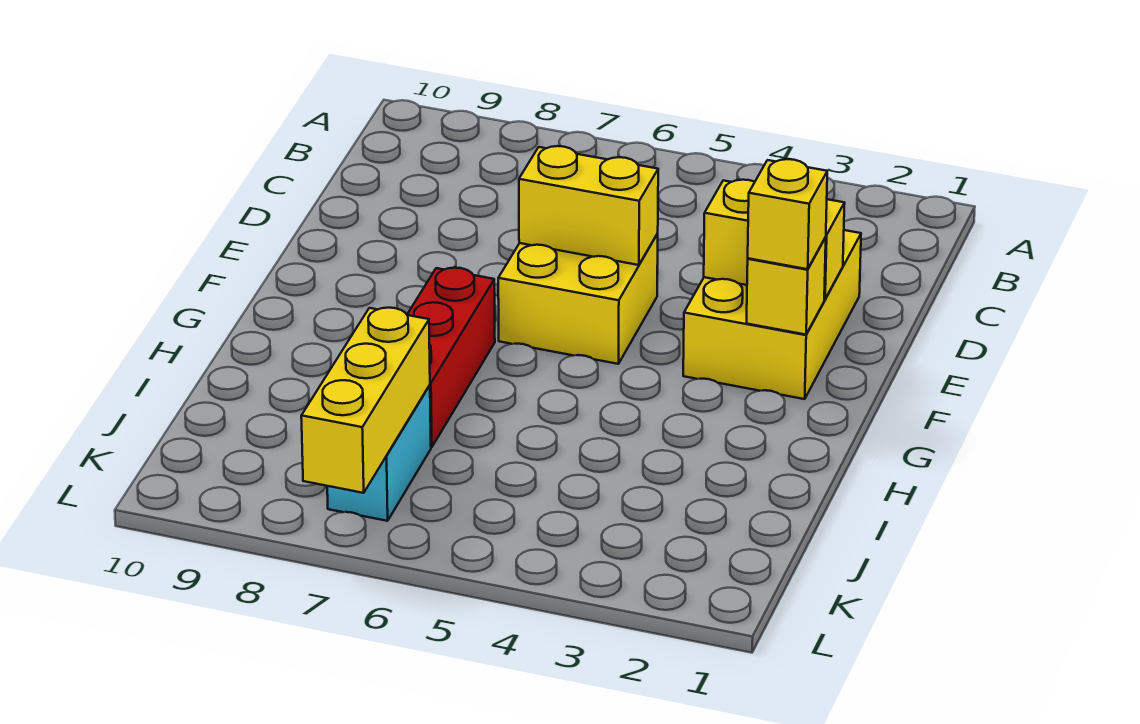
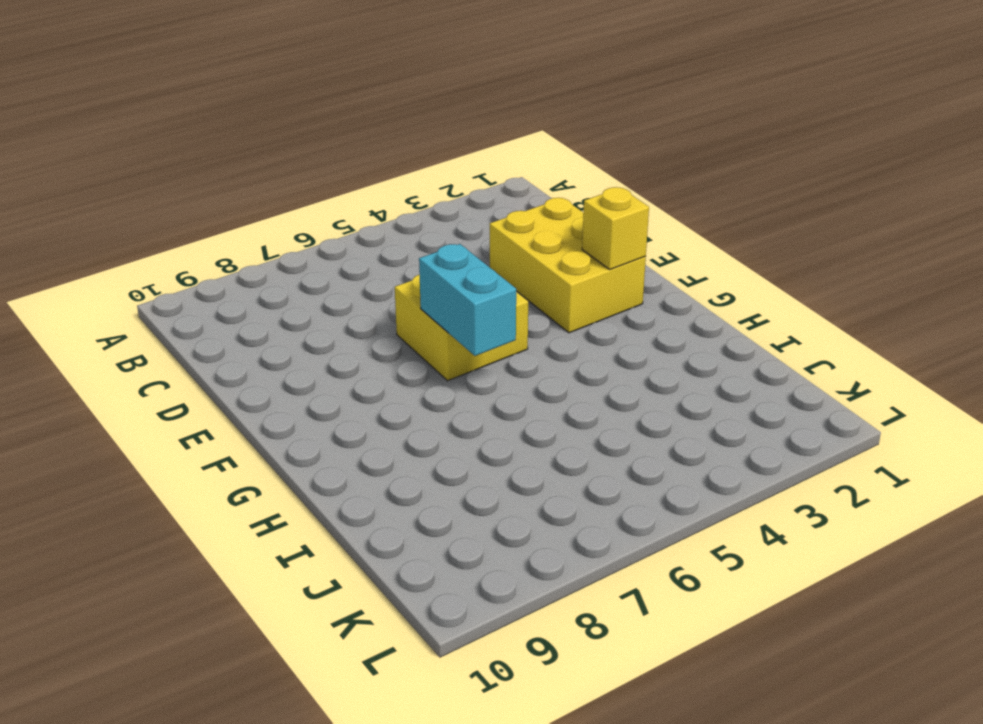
cyan brick F6:G6 level 2 -> cyan brick J7:K7 level 1
none -> red brick G7:I7 level 1
none -> yellow brick E2:E3 level 2

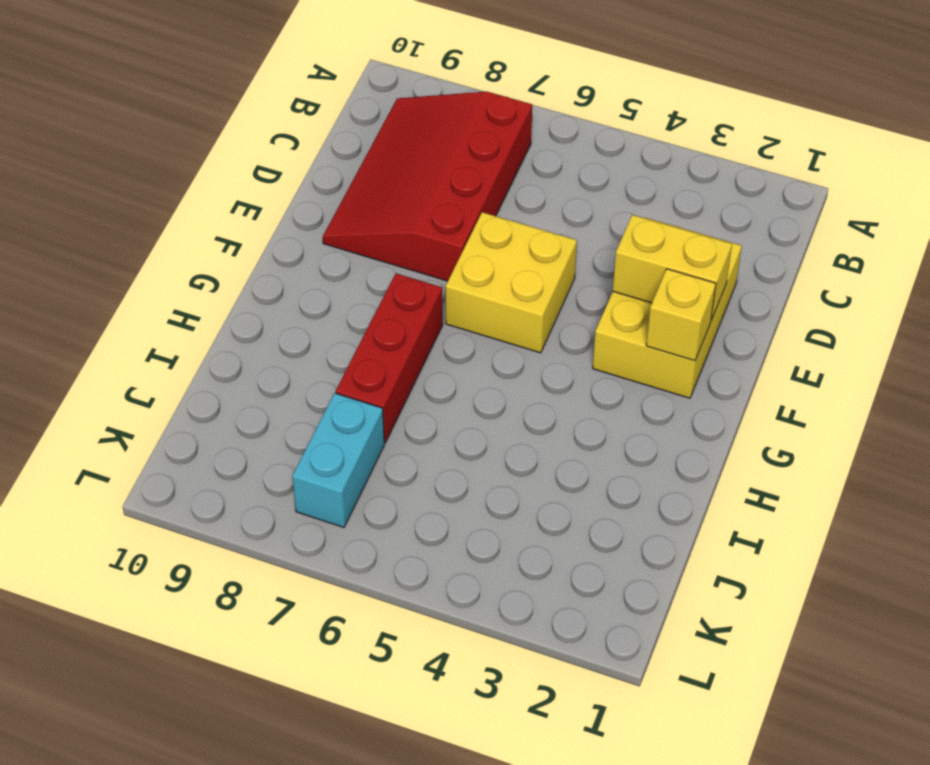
red slope B7:E9 level 1 top 7 -> none
none -> yellow brick E5:E6 level 2
none -> yellow brick J7:L7 level 2

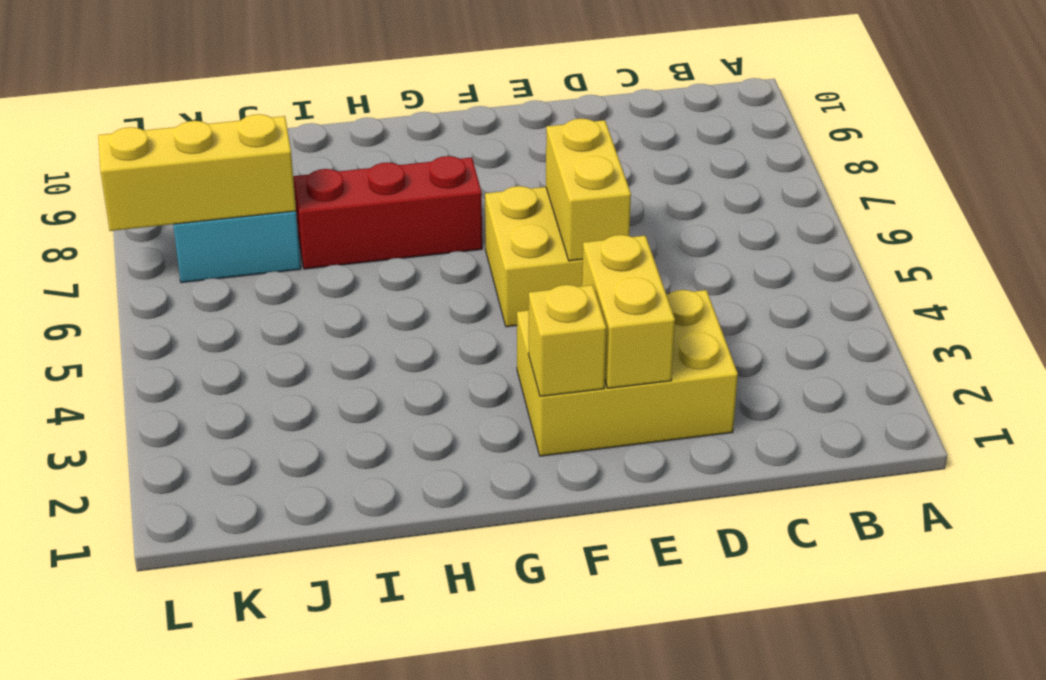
none -> yellow brick F2 level 3

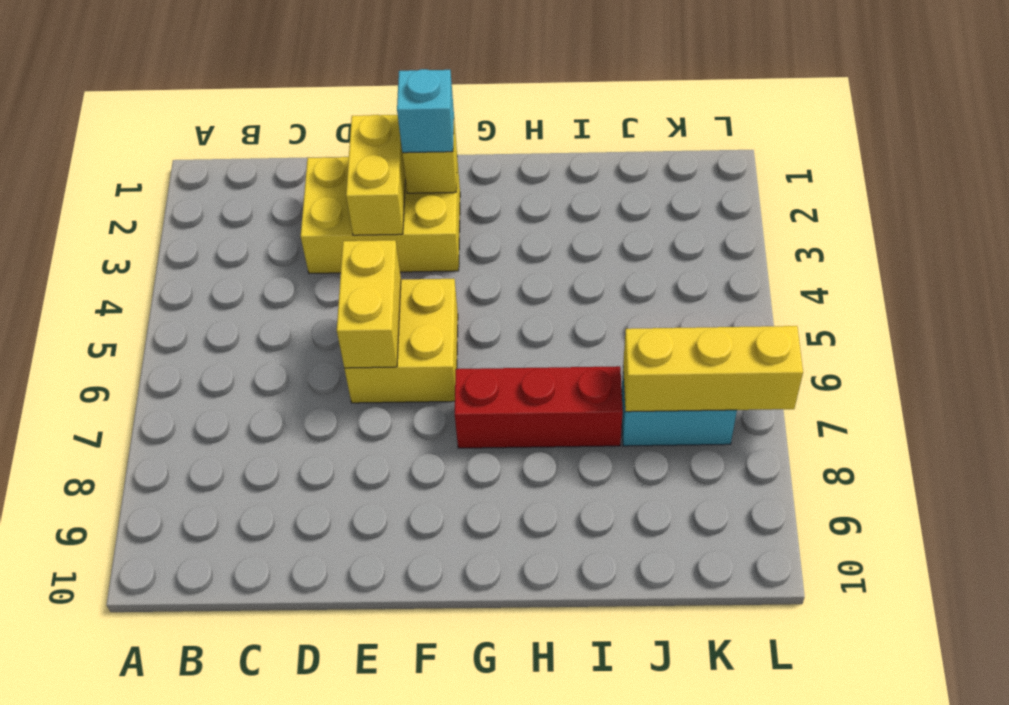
cyan brick F2 level 3 -> yellow brick F2 level 3

